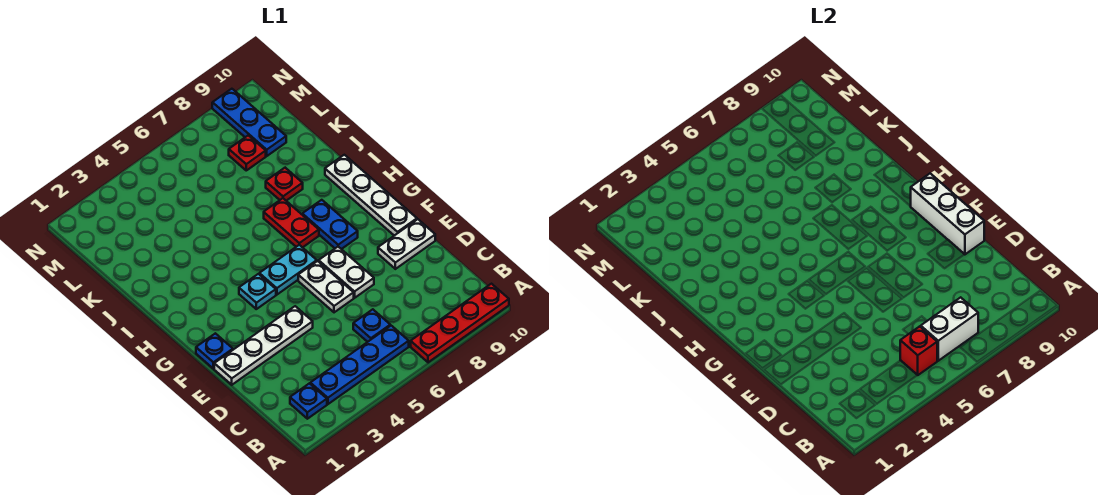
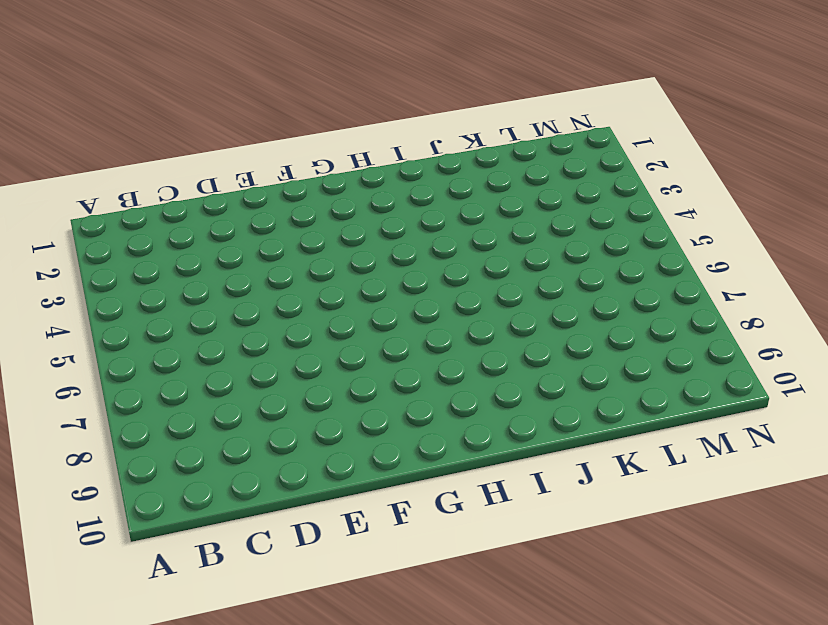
none -> red plate A7:A10 level 1
none -> blue plate B2 level 1
none -> blue plate B3:B6 level 1

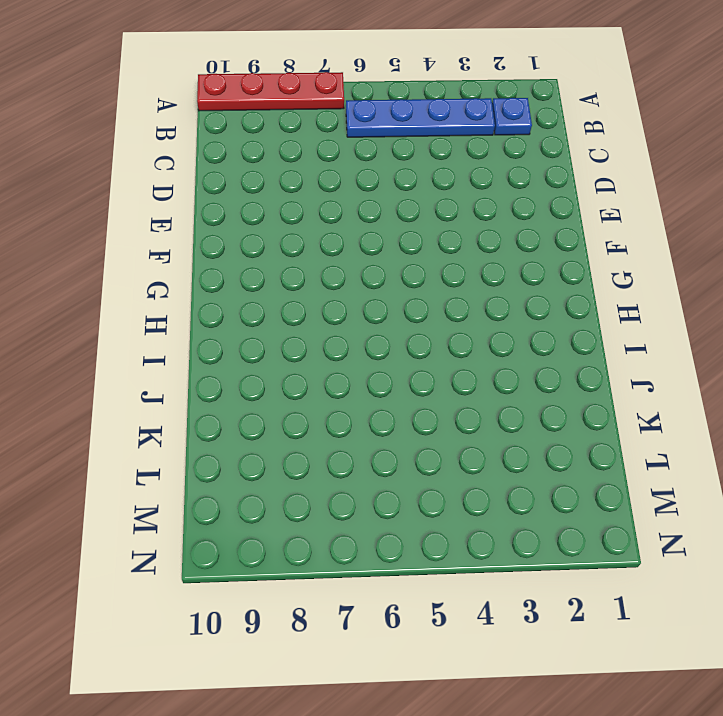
none -> blue plate C6 level 1
none -> white plate E1:E4 level 1
none -> white plate E6:F6 level 1

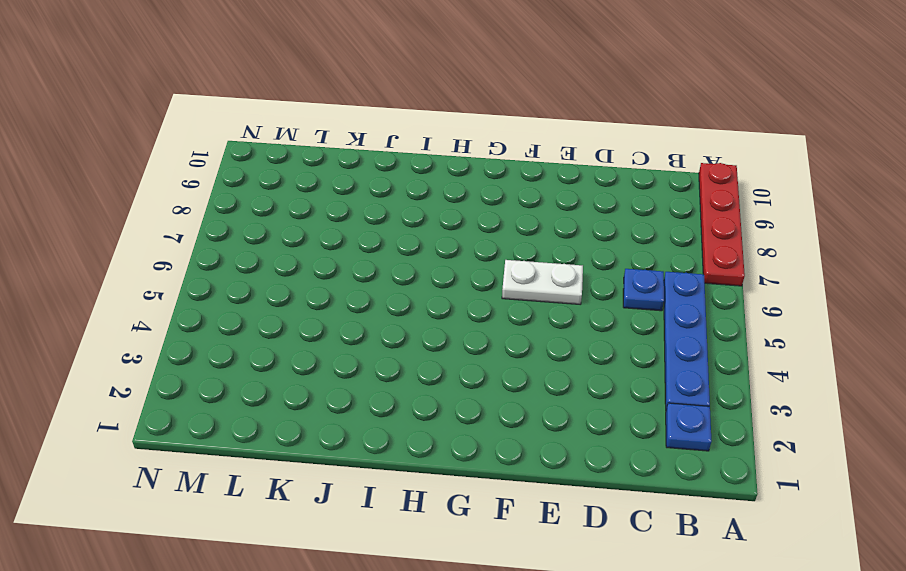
none -> white plate E1:E4 level 1
none -> white plate E7:F7 level 1
none -> white plate E9:E10 level 1

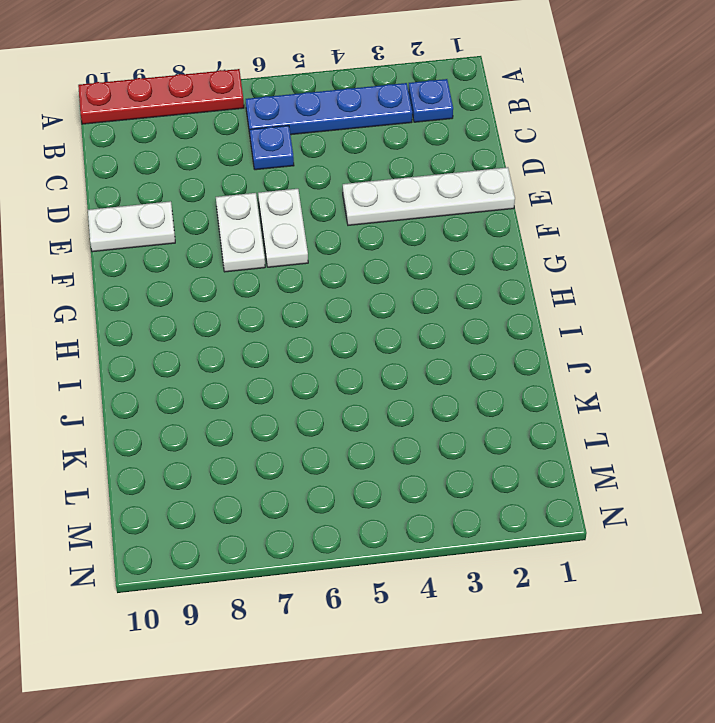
none -> blue plate F1 level 1
none -> white plate F10:I10 level 1
none -> cyan plate G4 level 1

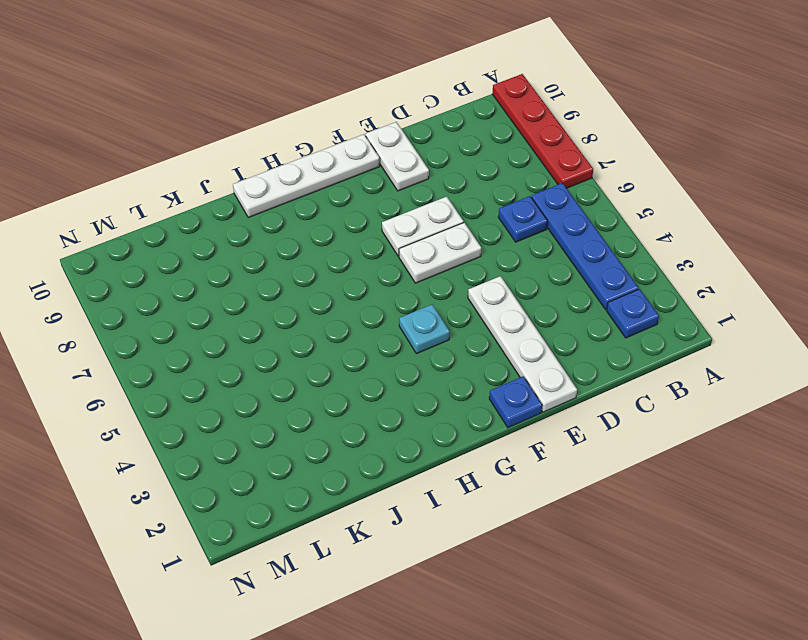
none -> cyan plate G5:G6 level 1
none -> blue plate G8:H8 level 1
none -> red plate H7:I7 level 1

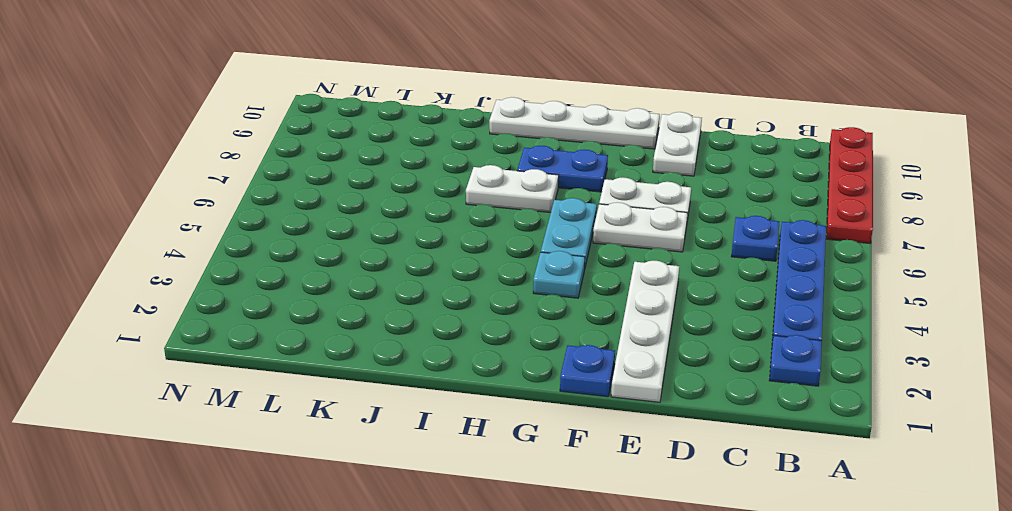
white plate H7:I7 level 1 -> red plate H7:I7 level 1
none -> red plate J8 level 1
none -> red plate L8 level 1
none -> blue plate L9:N9 level 1

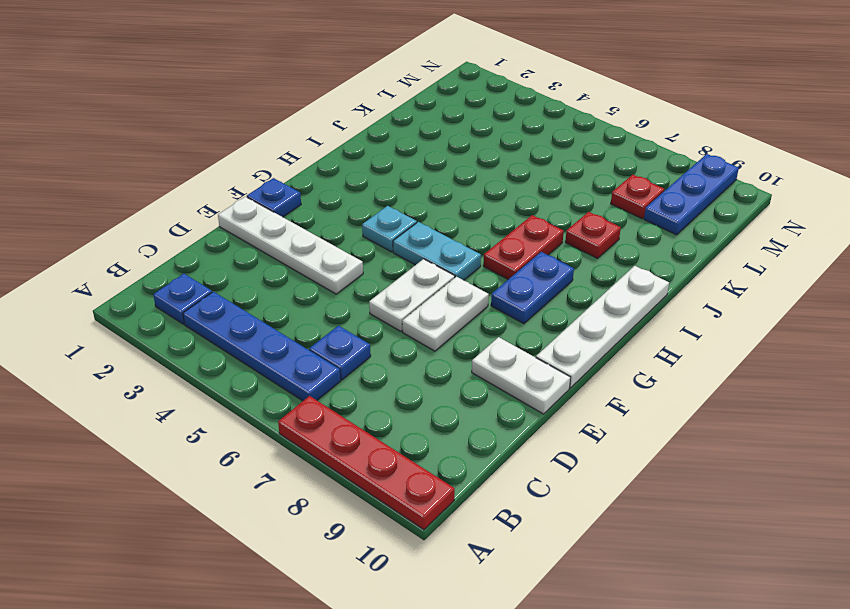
none -> red brick B5 level 2
none -> white brick B6:B7 level 2
none -> white brick E10:G10 level 2

